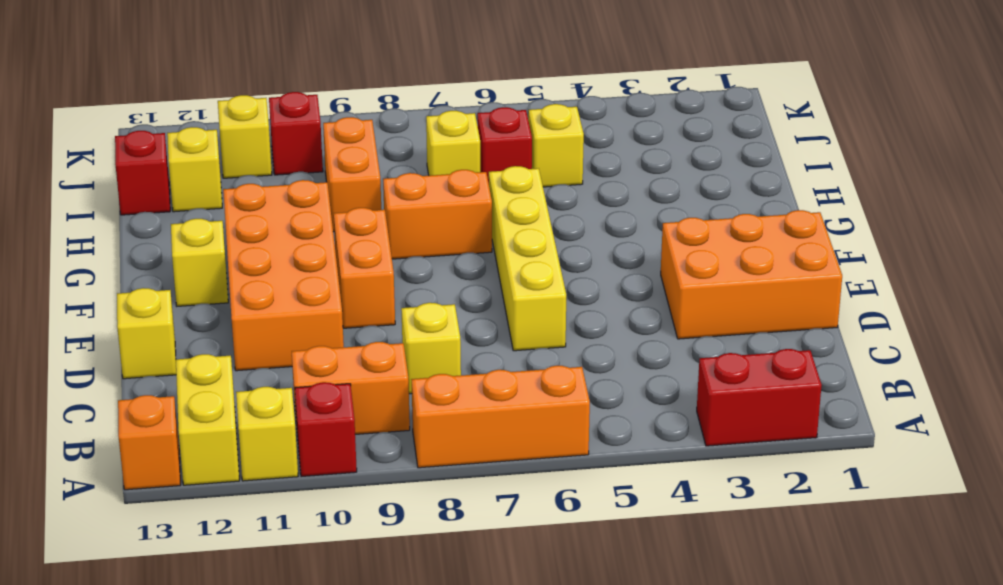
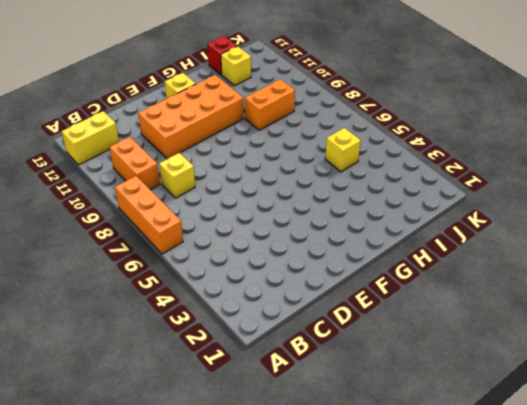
none -> red brick A2:A3 level 1
none -> red brick A10 level 1
none -> yellow brick A11 level 1

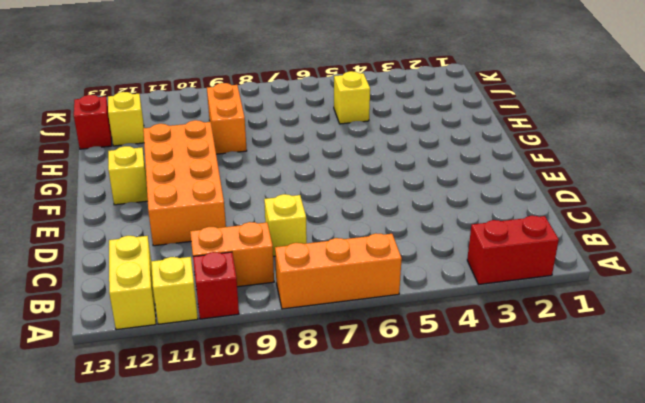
none -> orange brick A13 level 1
none -> orange brick D1:E3 level 1
none -> yellow brick D6:G6 level 1

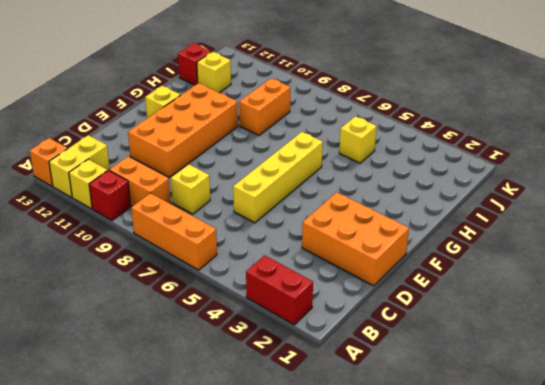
none -> yellow brick D13 level 1
none -> orange brick E9:F9 level 1
none -> orange brick G7:G8 level 1

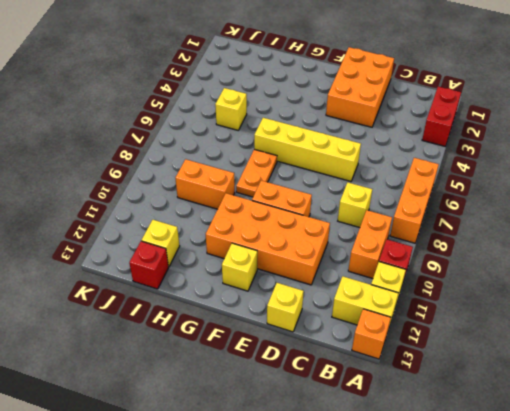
orange plate G7:G8 level 1 -> orange brick G7:G8 level 1
none -> red brick I6 level 1
none -> yellow brick I7 level 1
none -> red brick J10 level 1

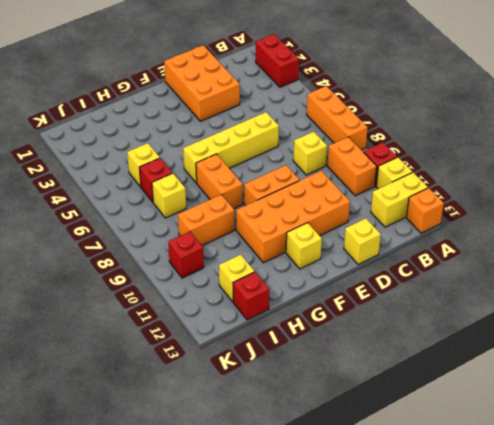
none -> yellow brick J11 level 1

